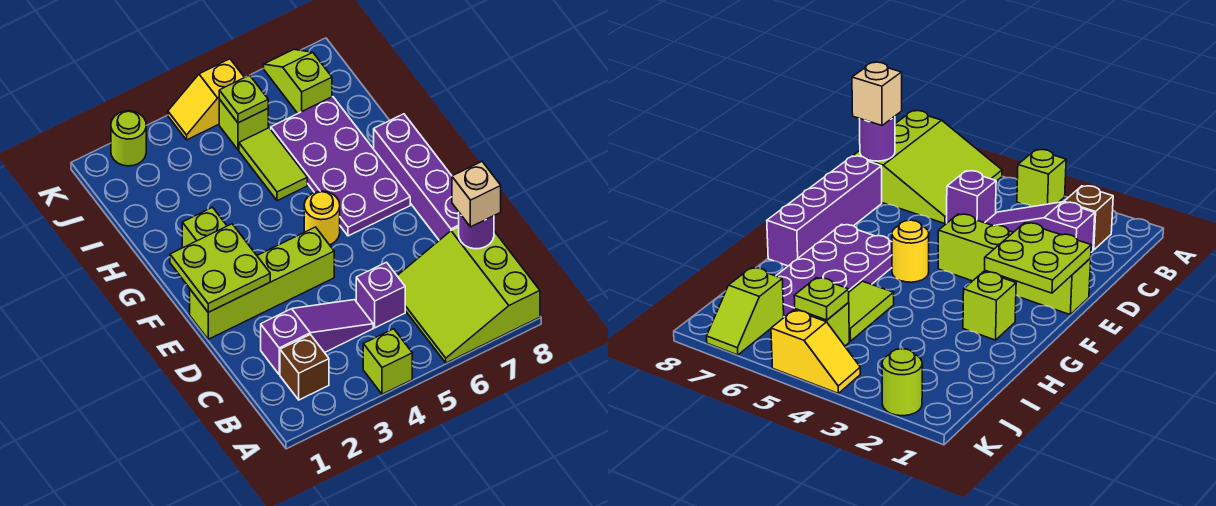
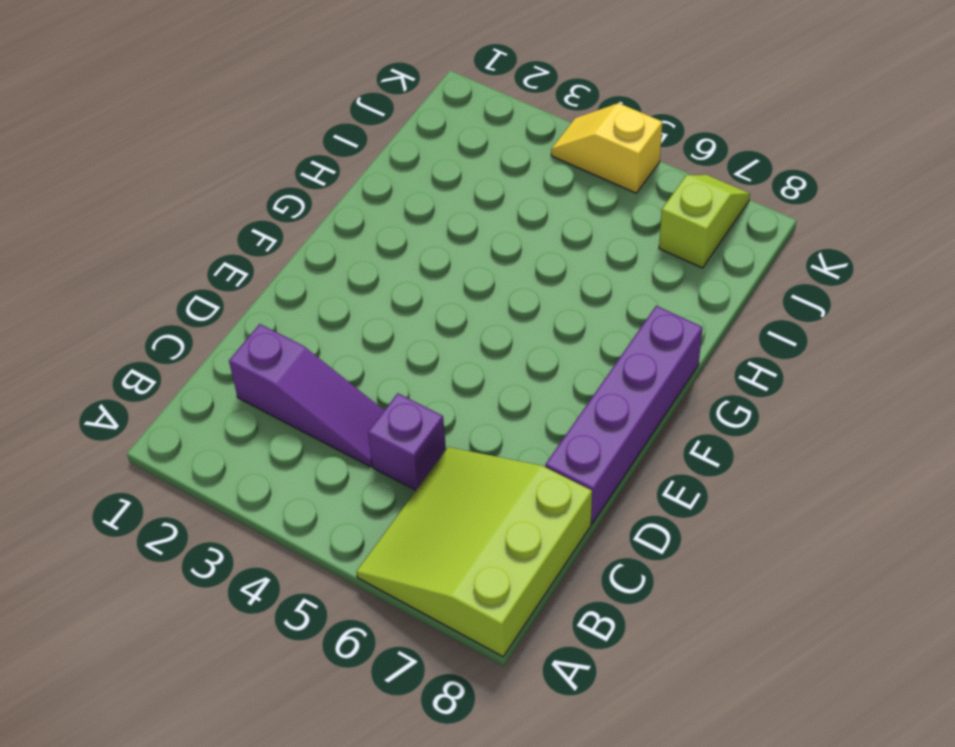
none -> lime brick A4 level 1
none -> brown brick B2 level 1
none -> lime brick E1:E4 level 1

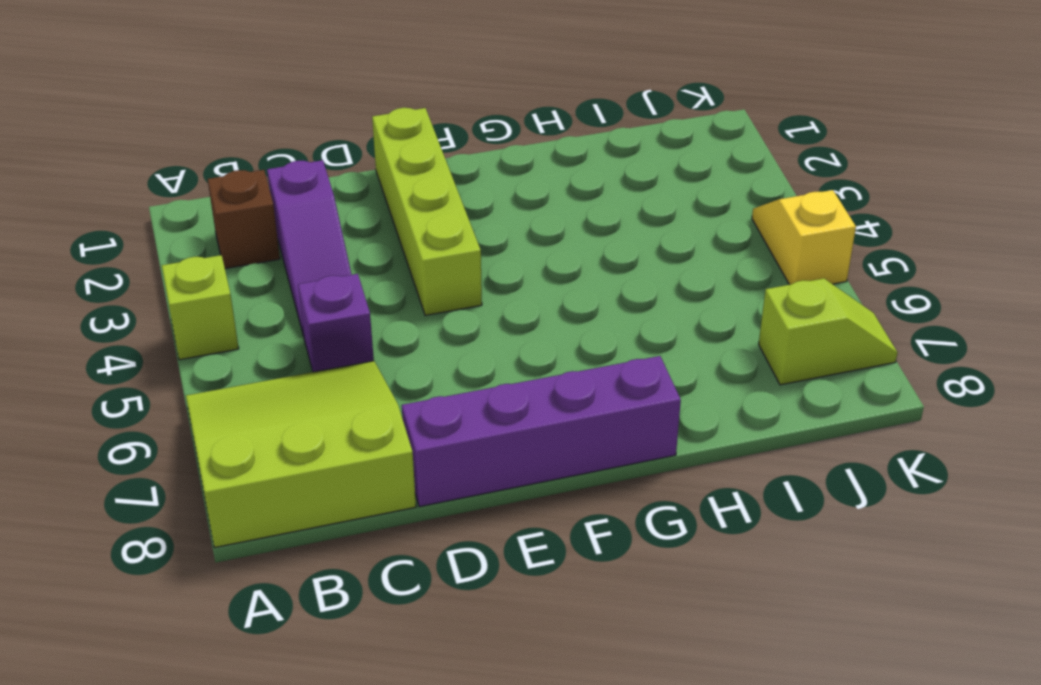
none -> yellow round brick F5 level 1
none -> purple plate F6:I7 level 1
none -> lime brick G2 level 1

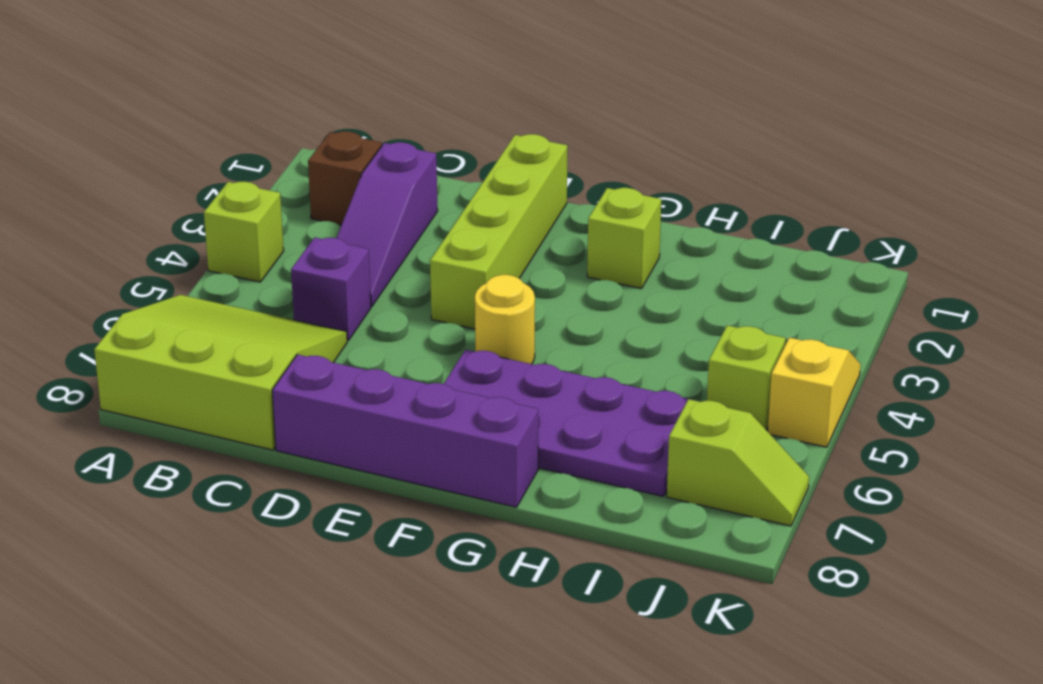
none -> lime tile H5:I5 level 1
none -> lime round brick K2 level 1
none -> purple round brick C8 level 2

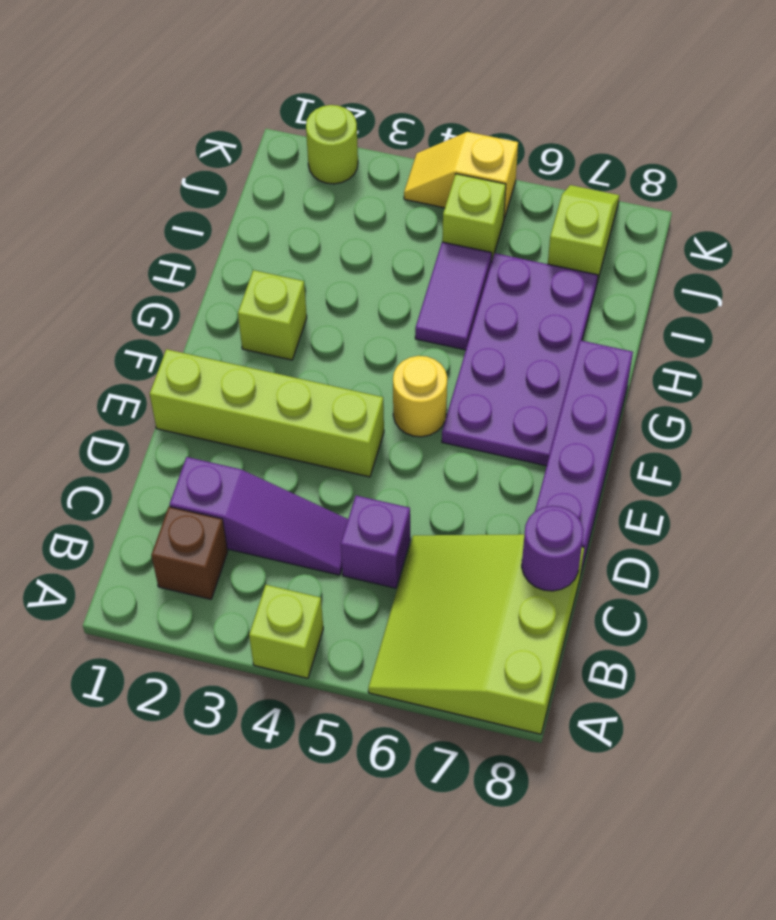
purple tile H5:I5 level 1 -> lime tile H5:I5 level 1
none -> lime plate E1:F2 level 2
none -> lime plate J5 level 2
none -> tan brick C8 level 3

